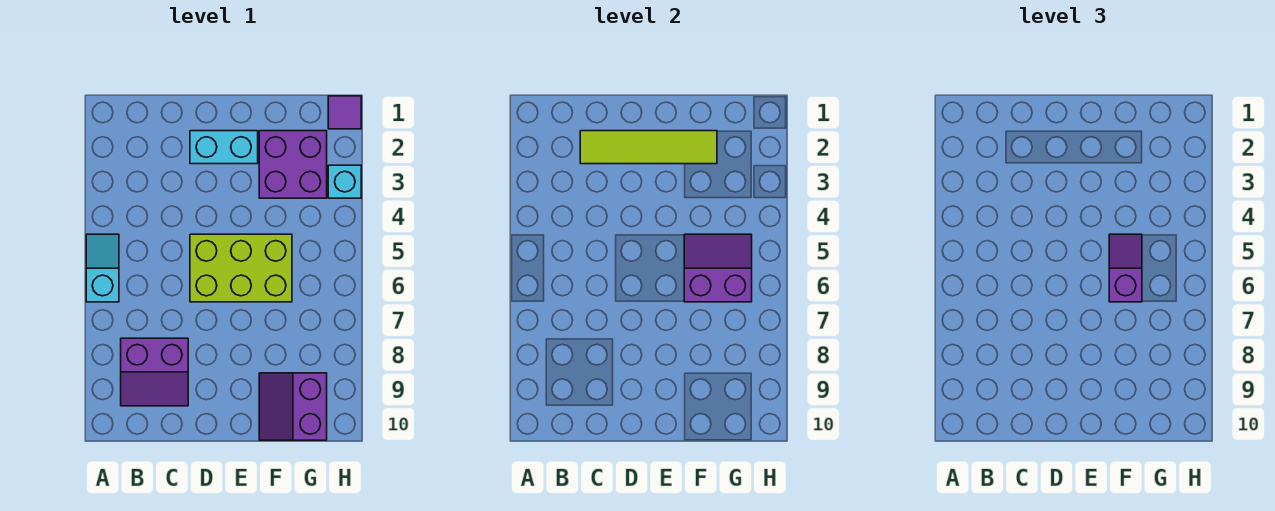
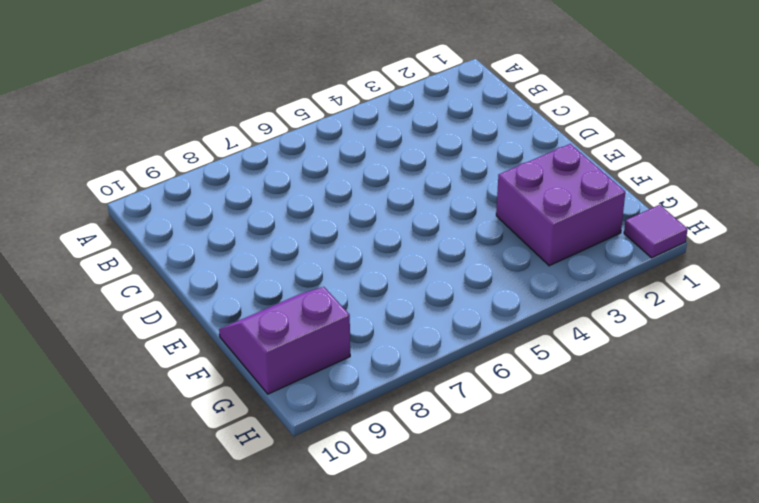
none -> cyan slope A5:A6 level 1 top 6
none -> purple slope B8:C9 level 1 top 8

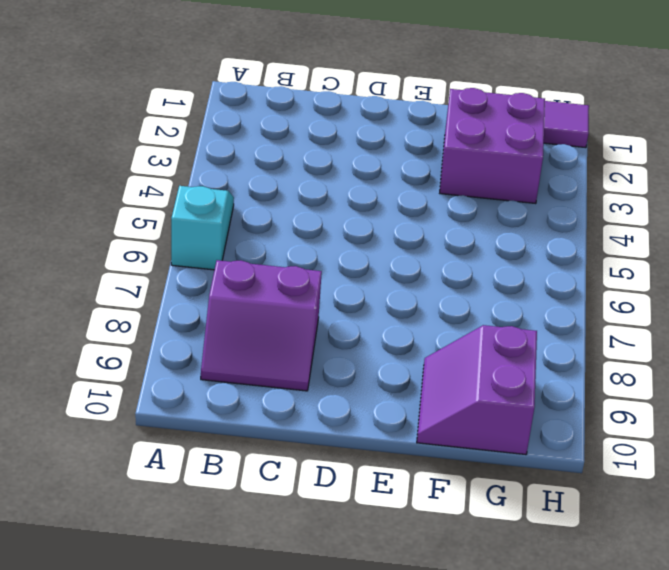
none -> cyan brick D2:E2 level 1
none -> lime brick D5:F6 level 1

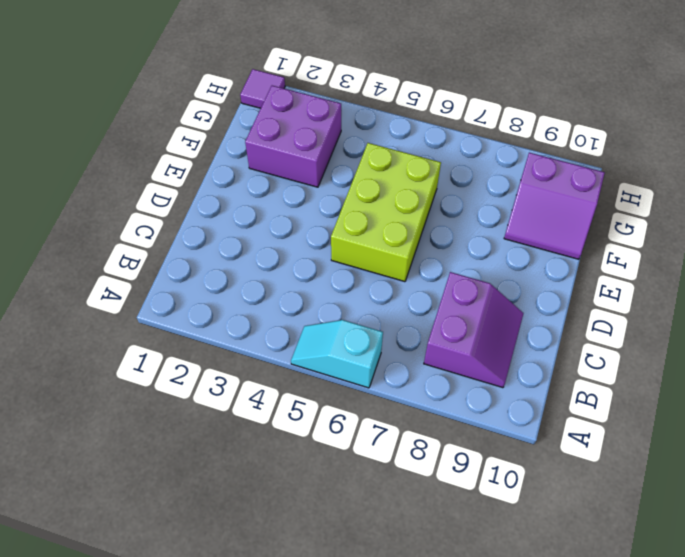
none -> cyan brick D2:E2 level 1
none -> cyan brick H3 level 1

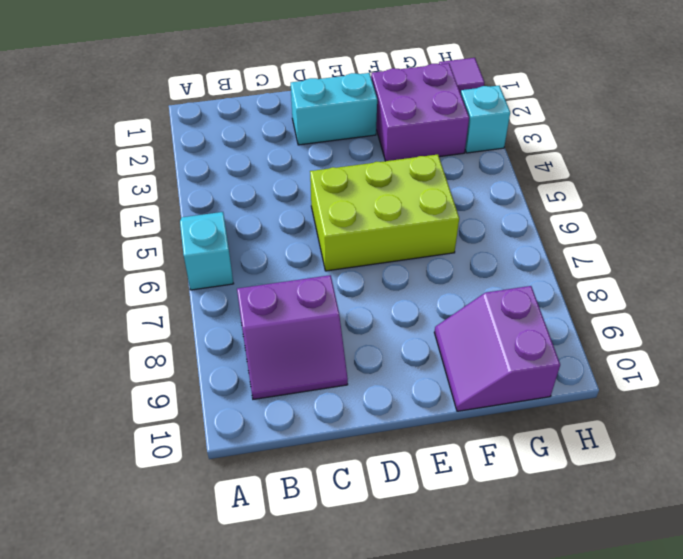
none -> lime tile C2:F2 level 2
none -> purple slope F5:G6 level 2 top 6

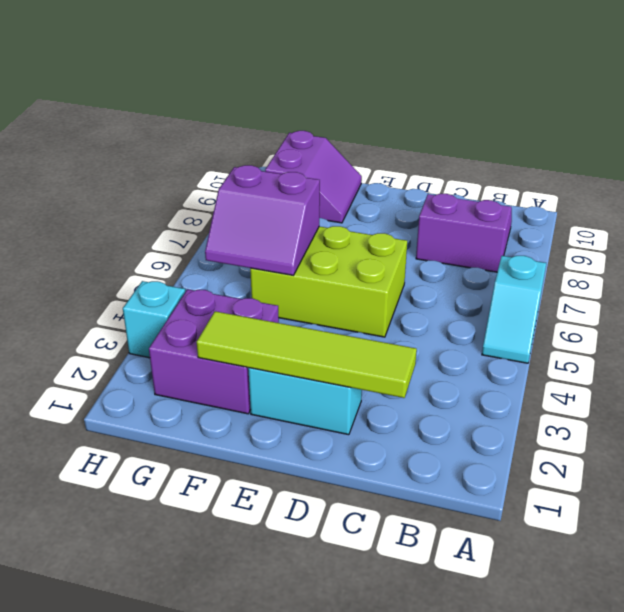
none -> purple tile H1 level 1
none -> purple slope F5:F6 level 3 top 6

